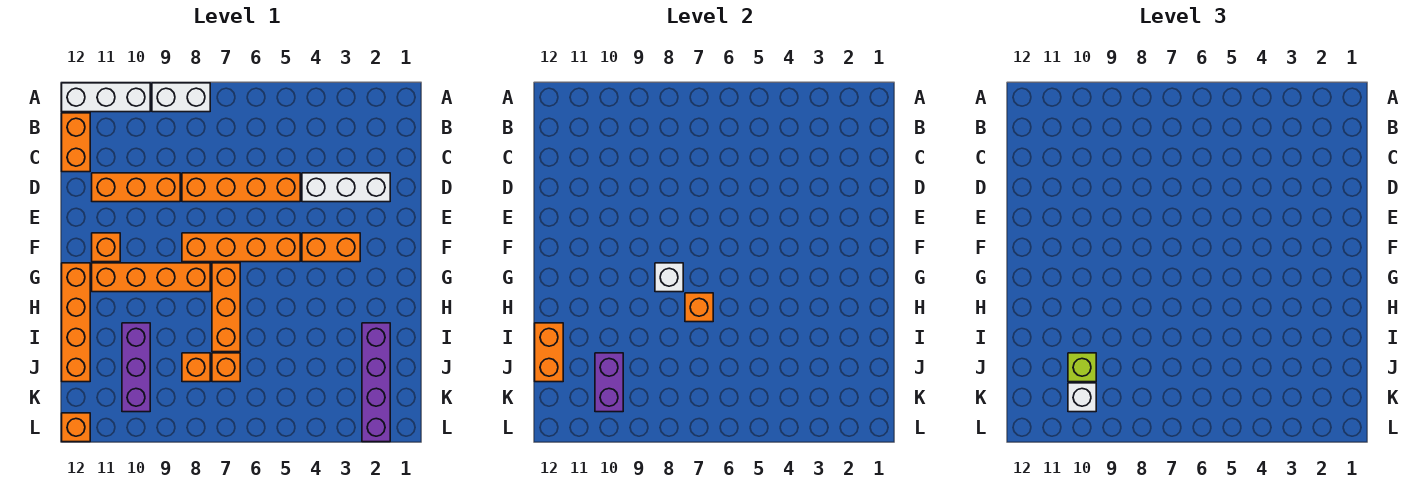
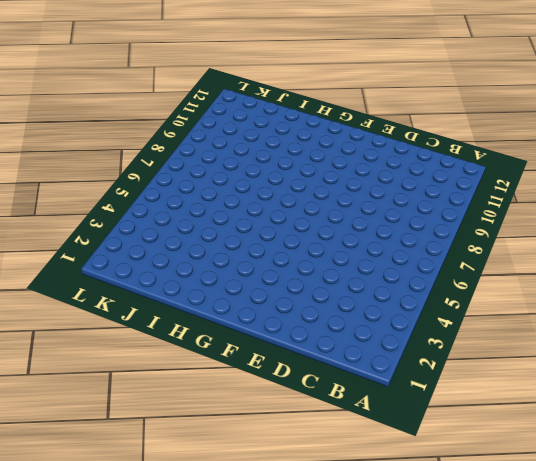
none -> white brick A8:A9 level 1
none -> white brick A10:A12 level 1
none -> orange brick B12:C12 level 1

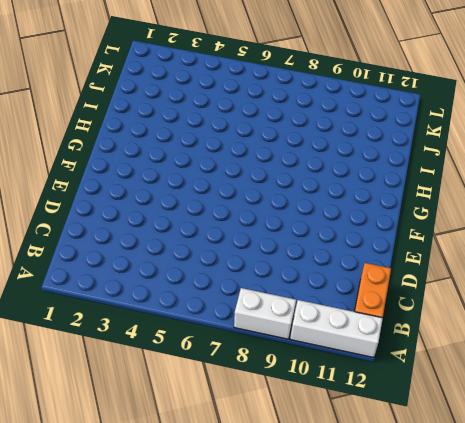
none -> white brick D2:D4 level 1
none -> orange brick D5:D8 level 1
none -> orange brick D9:D11 level 1

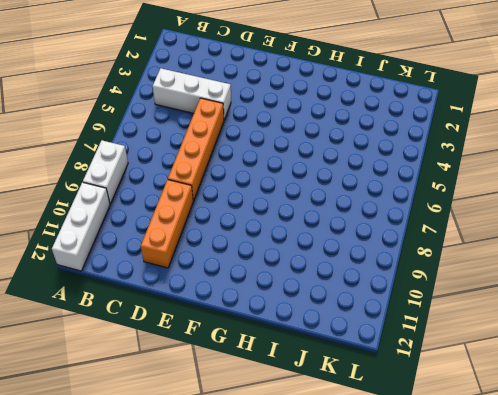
white brick B4:D4 level 1 -> white brick D2:D4 level 1
none -> orange brick B12:C12 level 1
none -> orange brick F3:F4 level 1
none -> orange brick F5:F8 level 1

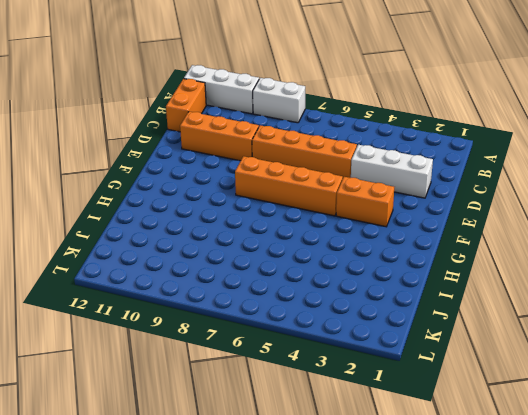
none -> orange brick F11 level 1
none -> orange brick G7:I7 level 1
none -> orange brick G8:G11 level 1

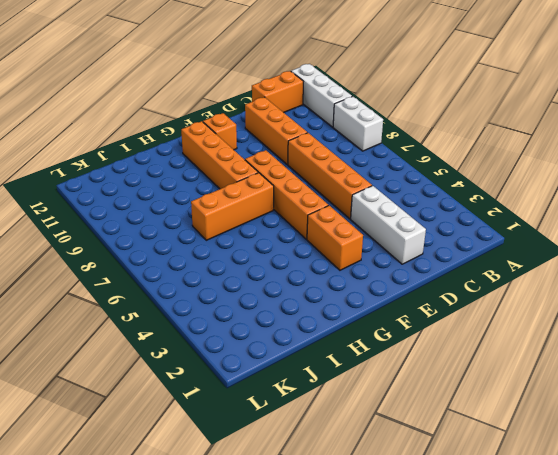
none -> orange brick G12:J12 level 1
none -> purple brick I2:L2 level 1
none -> purple brick I10:K10 level 1

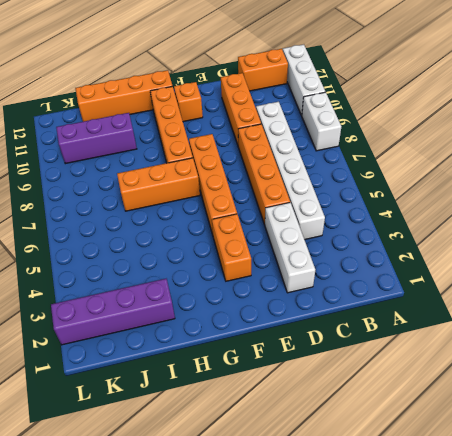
white brick C4:C9 level 1 -> none
none -> orange brick J7 level 1
none -> orange brick J8 level 1
none -> orange brick L12 level 1

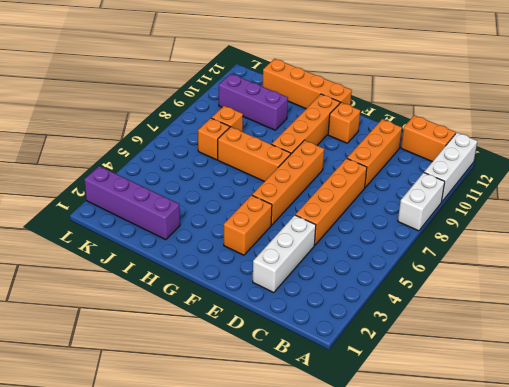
none -> orange brick L12 level 1
none -> white brick G8 level 2
none -> orange brick H7 level 2

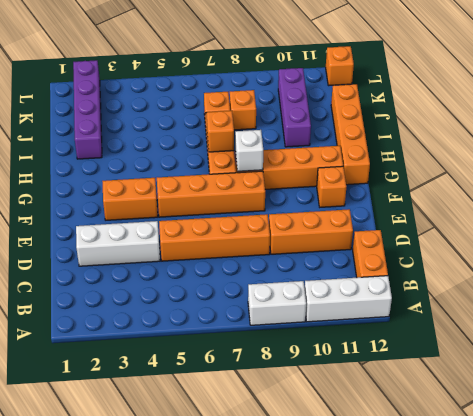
none -> orange brick I12:J12 level 2
none -> purple brick J10:K10 level 2
none -> lime brick J10 level 3

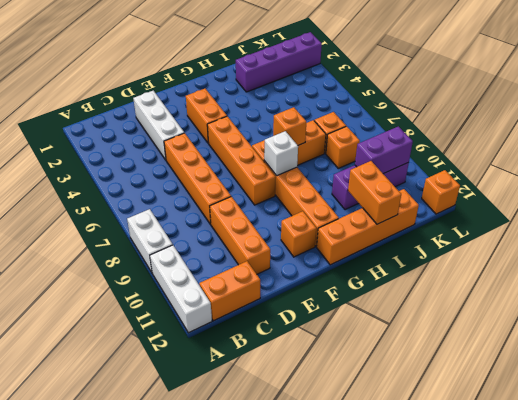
orange brick I11:I12 level 2 -> orange brick I12:J12 level 2
none -> lime brick J10 level 3
none -> white brick K10 level 3

